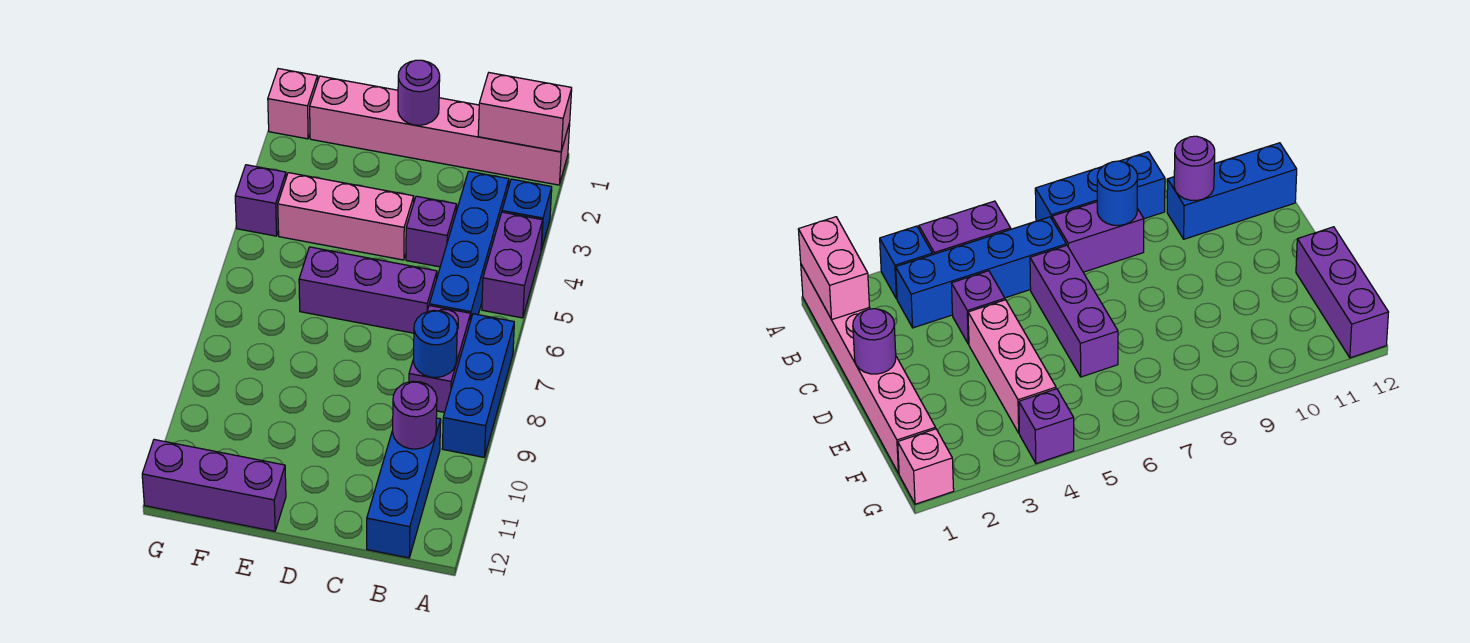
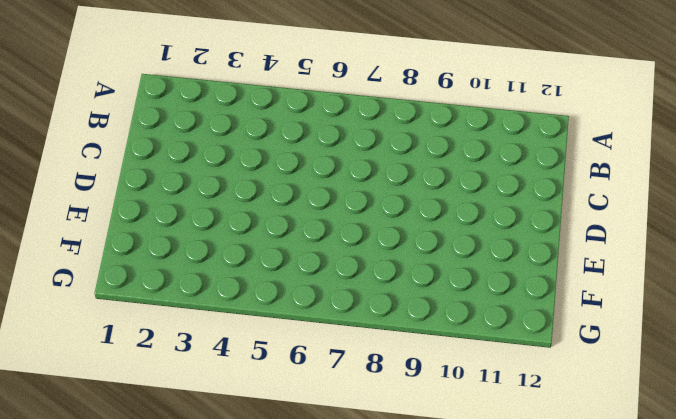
none -> pink brick A1:F1 level 1
none -> blue brick A3 level 1
none -> purple brick A4:A5 level 1

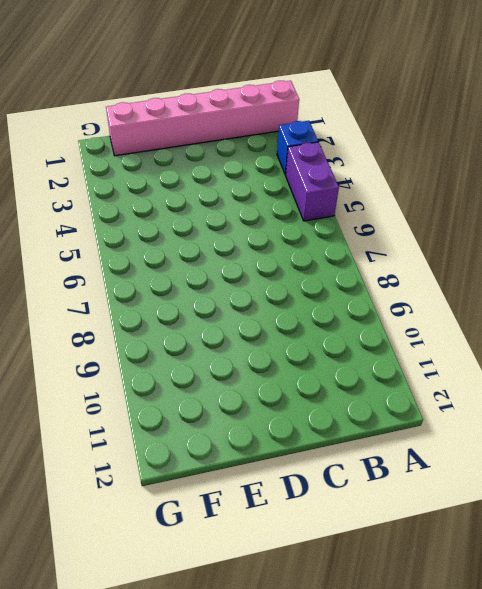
none -> blue brick A7:A9 level 1
none -> blue brick B3:B6 level 1
none -> purple brick B7:B8 level 1

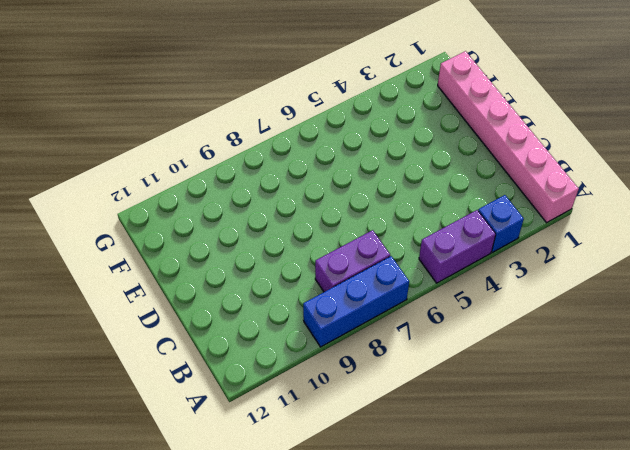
none -> blue brick B3:B6 level 1
none -> blue brick B10:B12 level 1
none -> purple brick C4 level 1

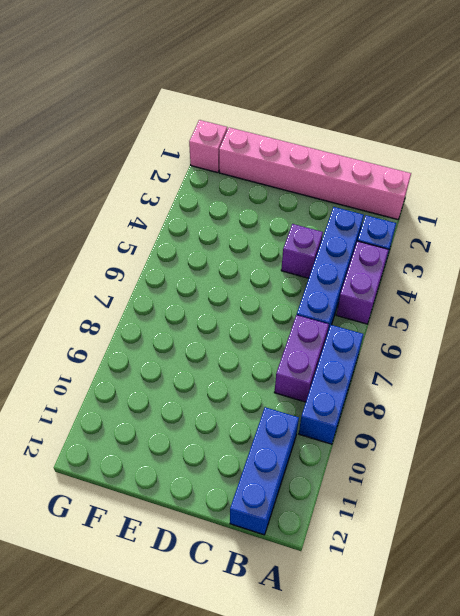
none -> purple brick C6:E6 level 1
none -> pink brick D4:F4 level 1
none -> purple brick E12:G12 level 1

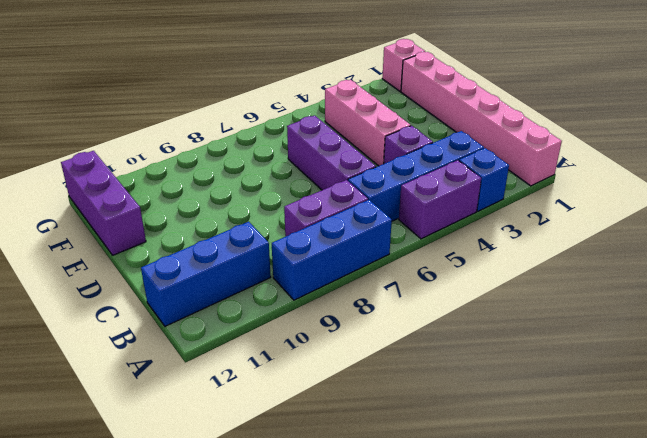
none -> purple brick G4 level 1
none -> pink brick A1:B1 level 2
none -> blue round brick B8 level 2

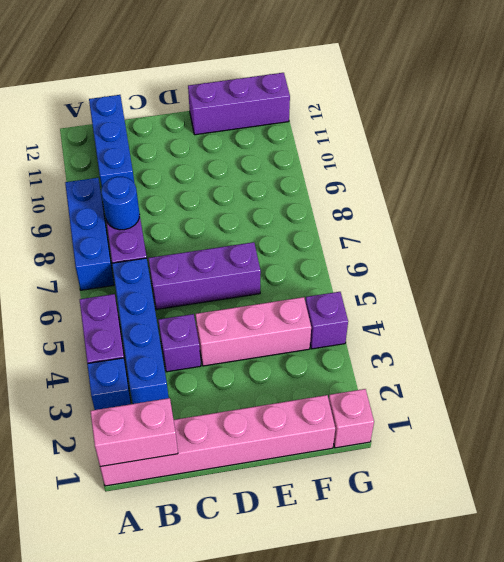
none -> purple round brick B10 level 2
none -> purple round brick D1 level 2

